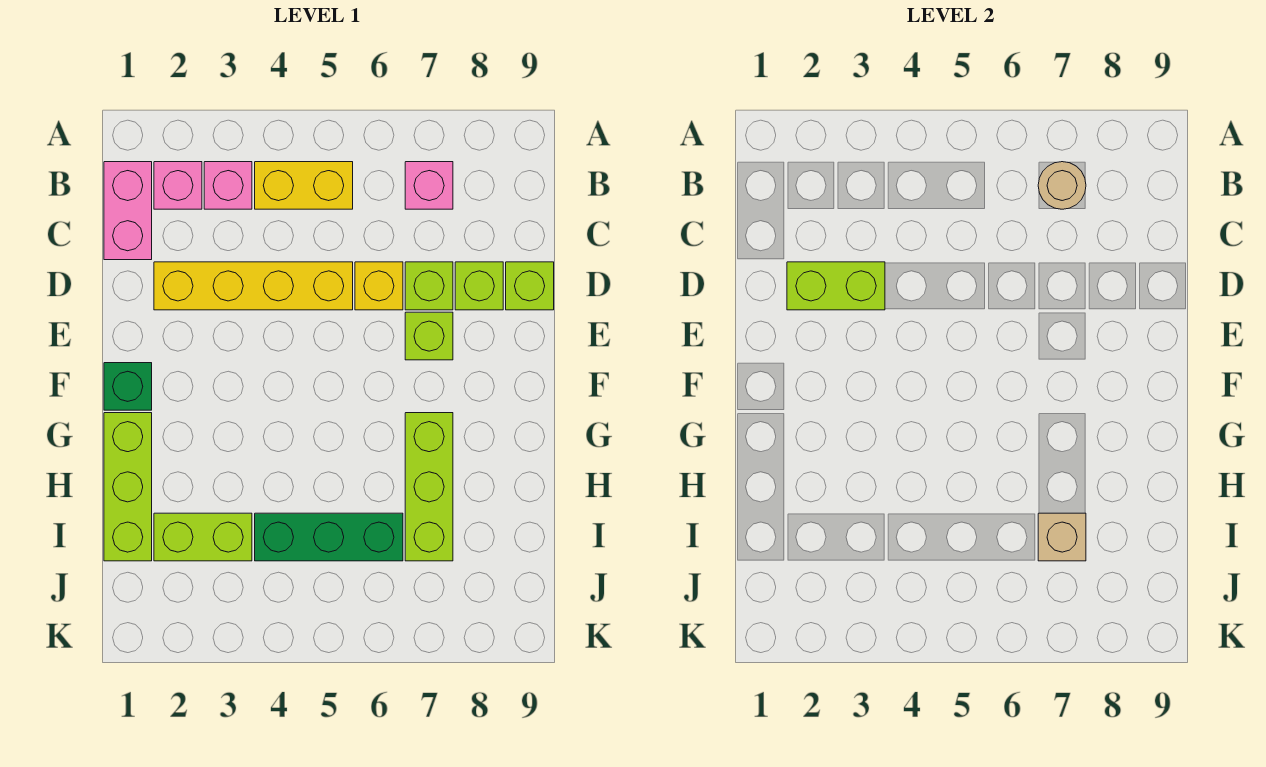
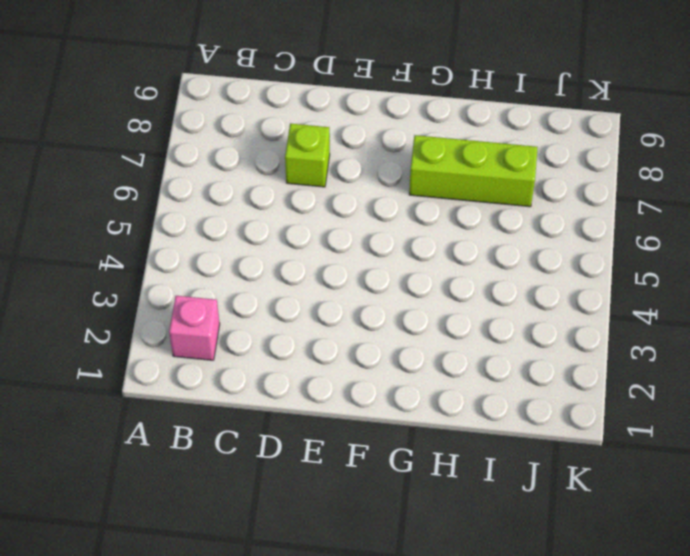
none -> pink brick B1:C1 level 1
none -> pink brick B3 level 1
none -> yellow brick B4:B5 level 1

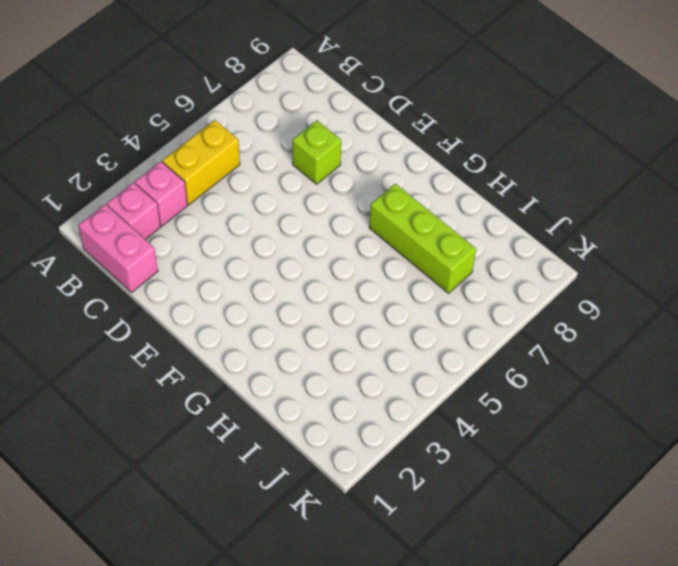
none -> pink brick B7 level 1
none -> yellow brick D2:D5 level 1
none -> yellow brick D6 level 1

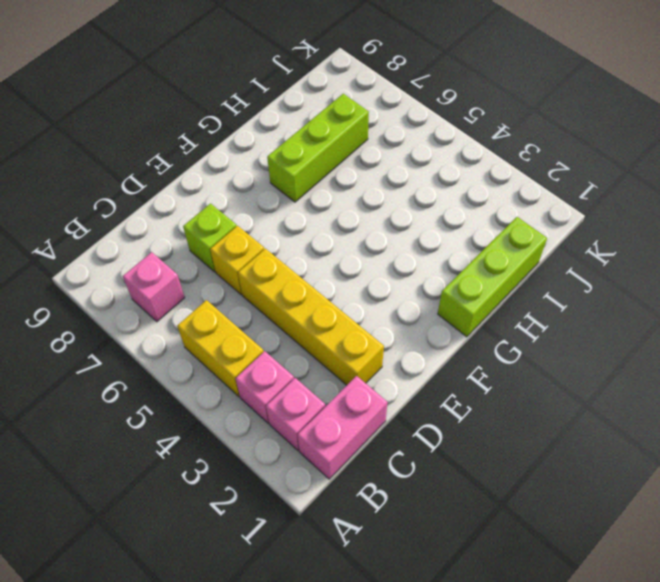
none -> lime brick D8 level 1
none -> lime brick D9 level 1
none -> lime brick E7 level 1

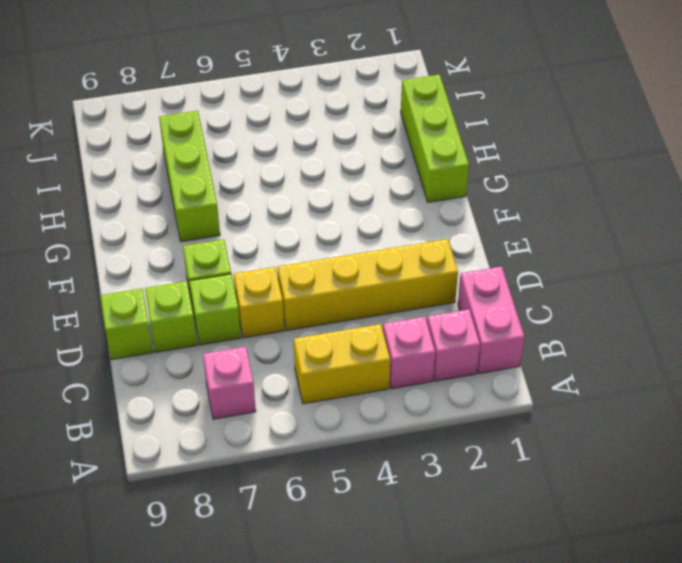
none -> green brick F1 level 1
none -> lime brick I2:I3 level 1
none -> green brick I4:I6 level 1

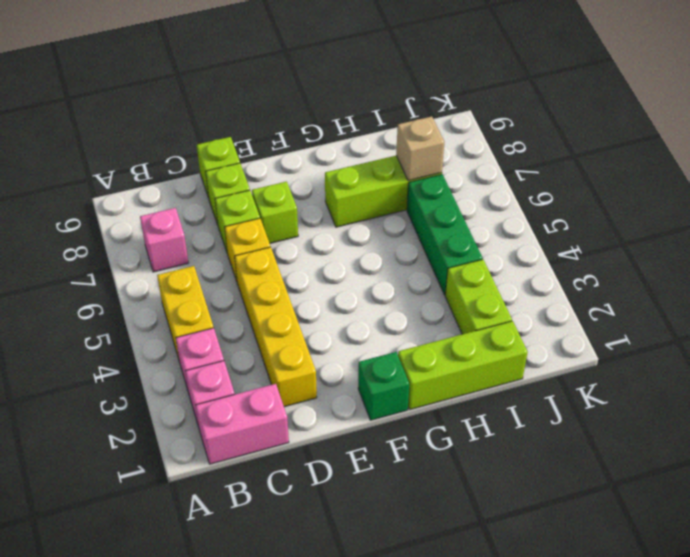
none -> tan round brick B7 level 2
none -> lime brick D2:D3 level 2

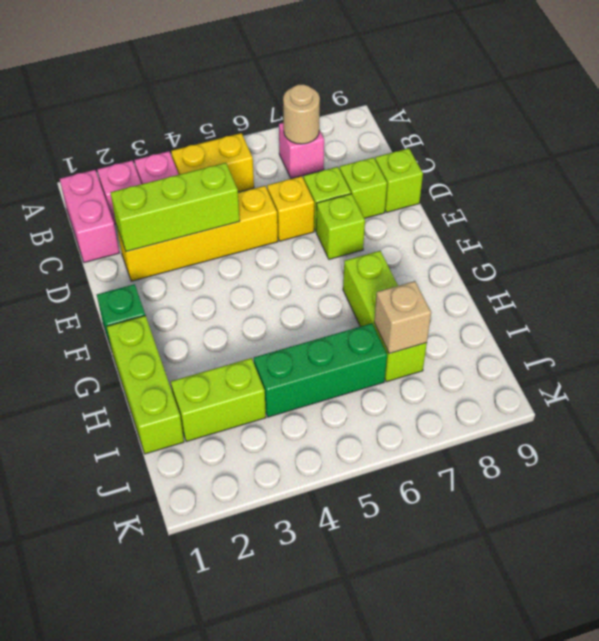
lime brick D2:D4 level 2 -> lime brick D2:D3 level 2

